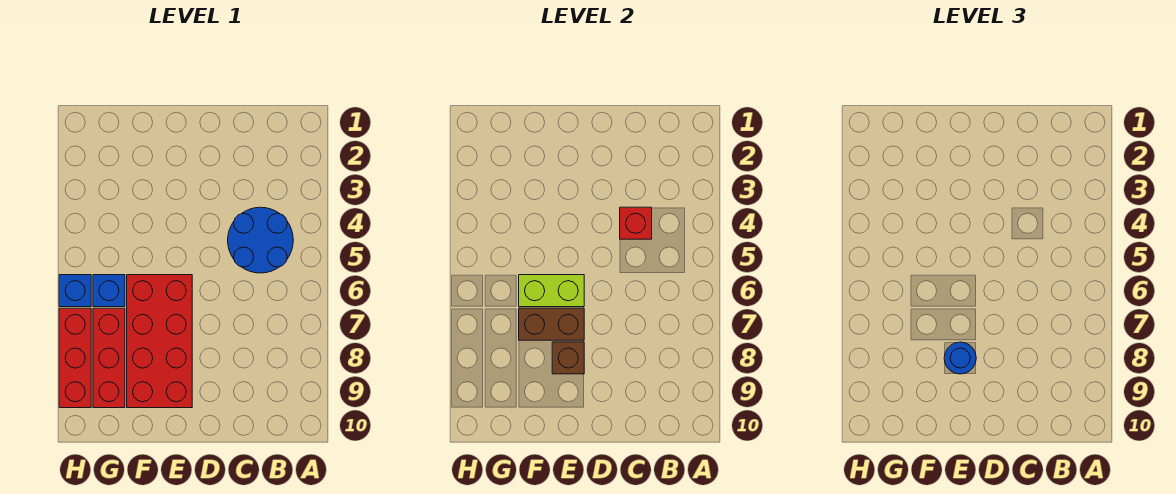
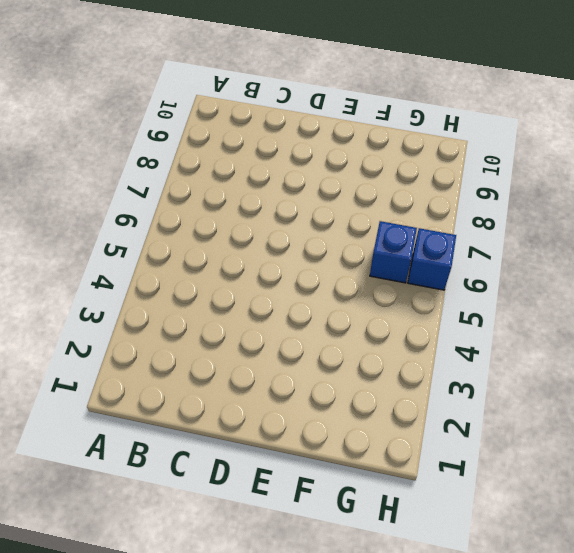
none -> blue round brick B4:C5 level 1
none -> red brick E6:F9 level 1

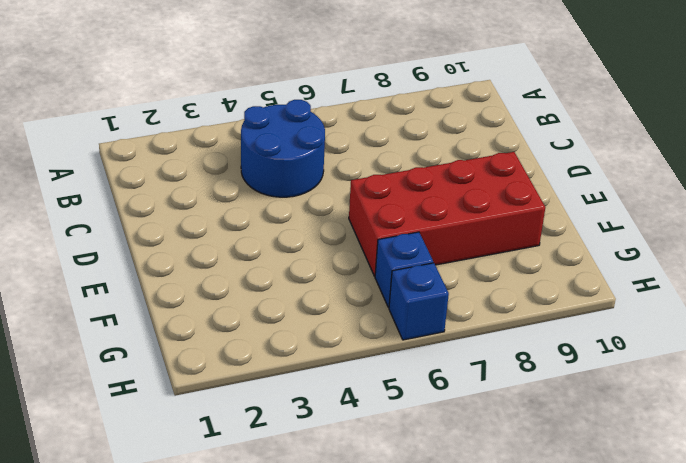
none -> red brick G7:G9 level 1
none -> red brick H7:H9 level 1

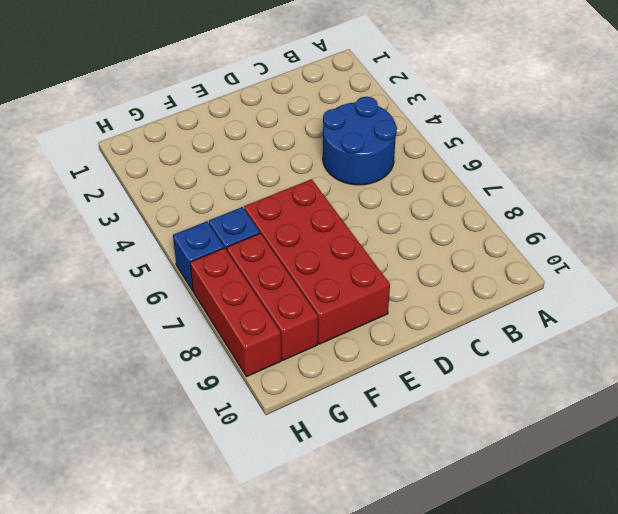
none -> red brick C4 level 2
none -> lime brick E6:F6 level 2

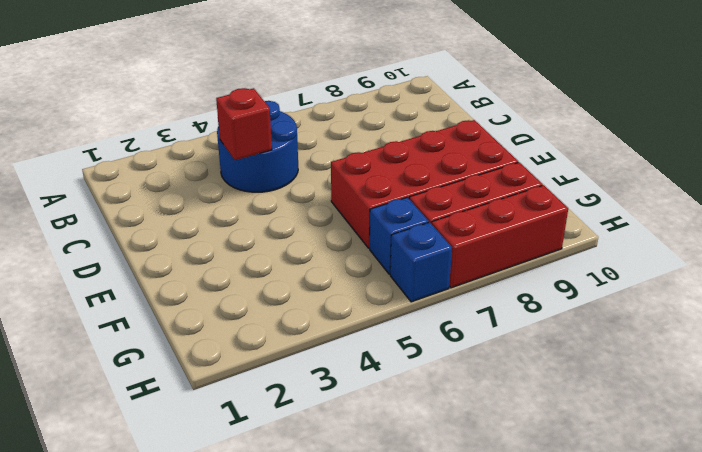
none -> lime brick E6:F6 level 2
none -> brown brick E7:F7 level 2

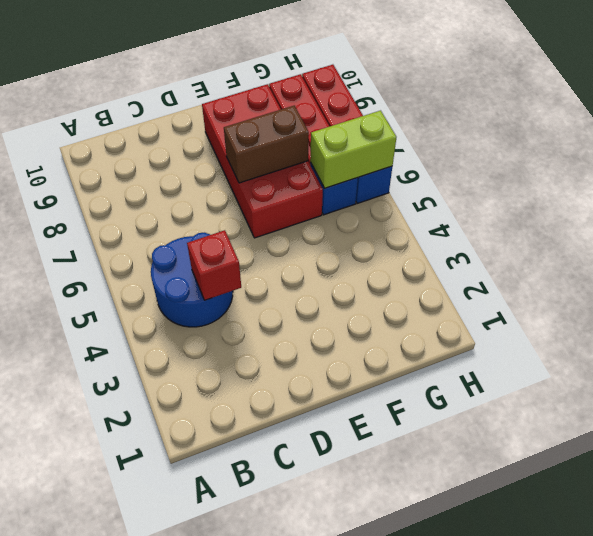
lime brick G6:H6 level 2 -> lime brick E6:F6 level 2
none -> brown brick E8 level 2
none -> blue round brick E8 level 3

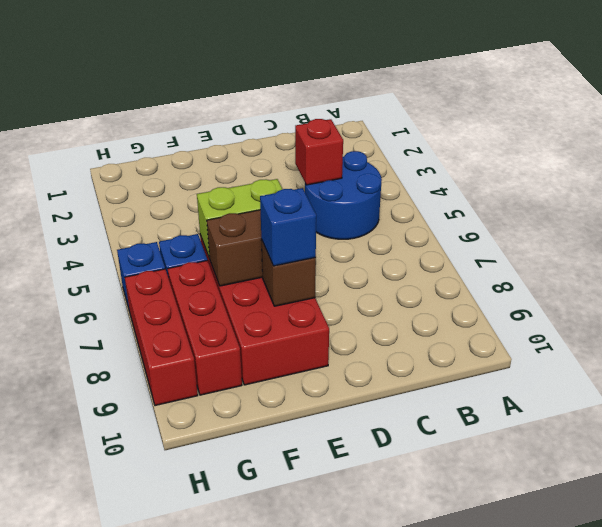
blue brick E8 level 3 -> blue round brick E8 level 3

